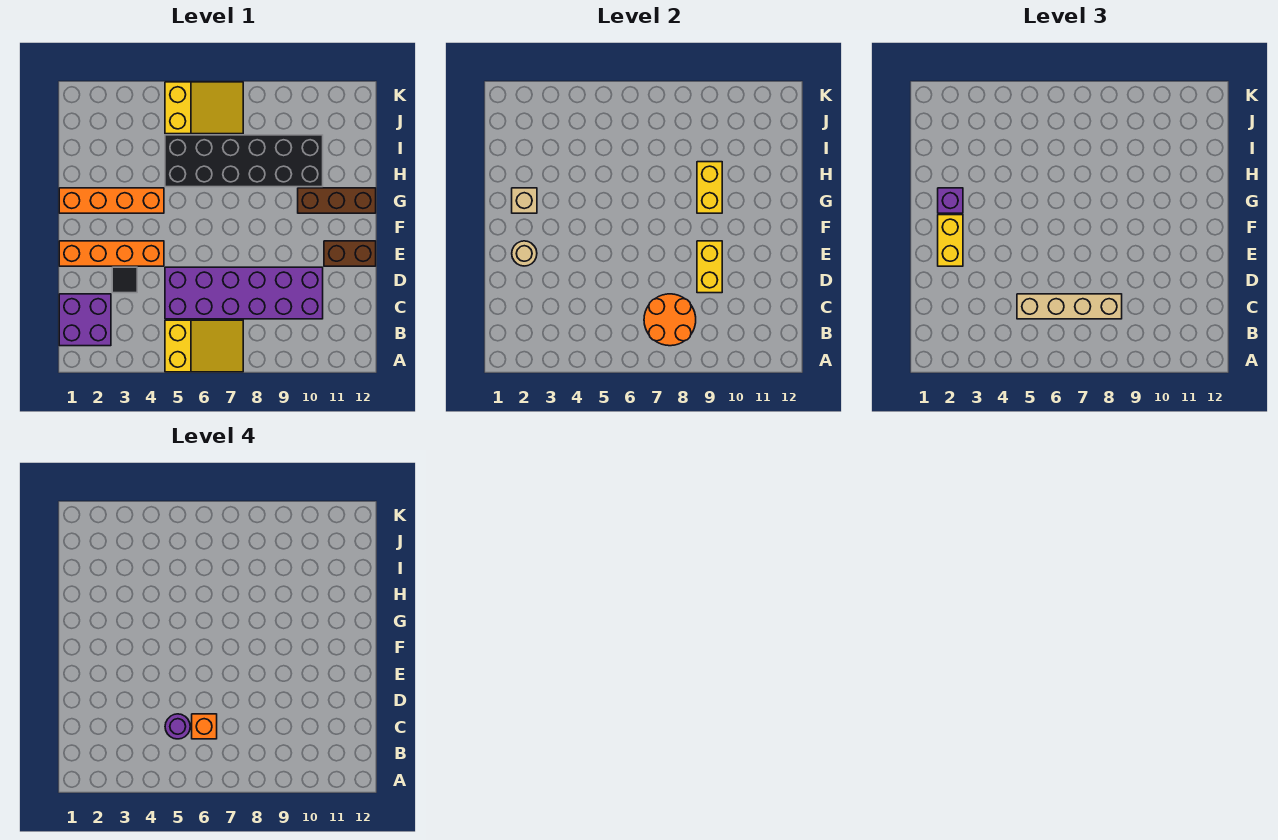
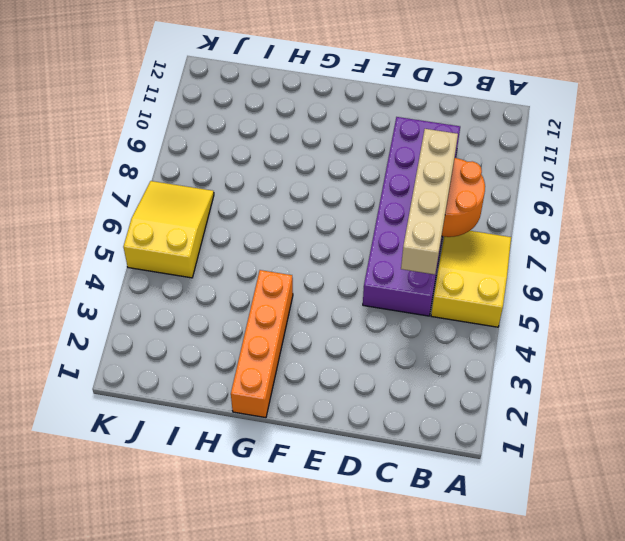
none -> purple brick B1:C2 level 1
none -> black tile D3 level 1
none -> orange brick E1:E4 level 1

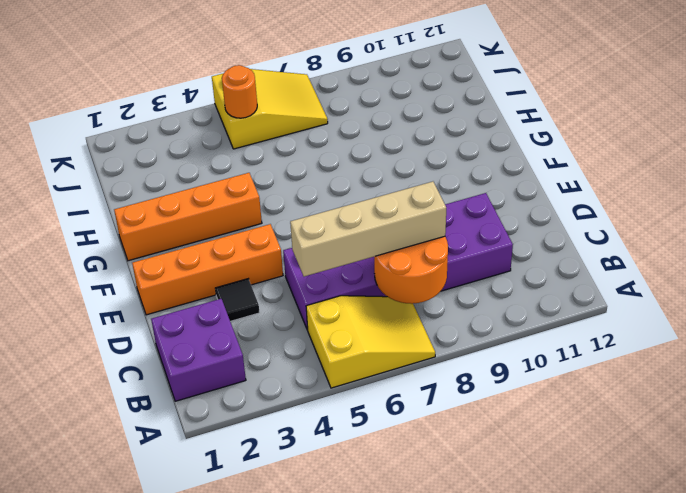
orange round brick J5 level 2 -> none
none -> brown brick E11:E12 level 1
none -> brown brick G10:G12 level 1
none -> black brick H5:I10 level 1

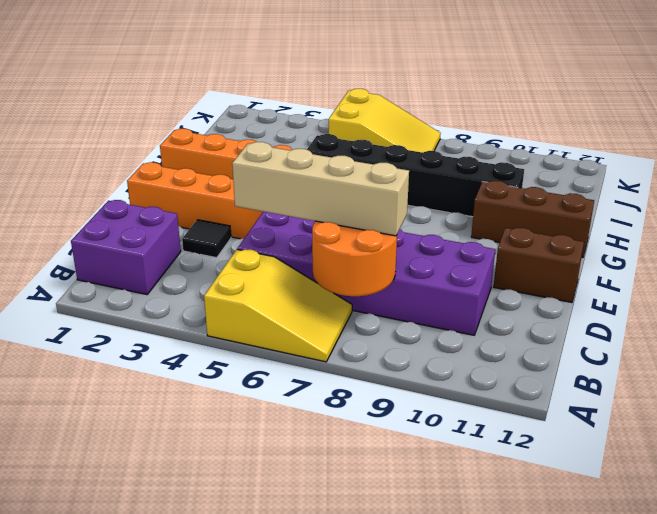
black brick H5:H10 level 1 -> black brick H5:I10 level 1
none -> yellow brick D9:E9 level 2
none -> tan round brick E2 level 2
none -> tan brick G2 level 2

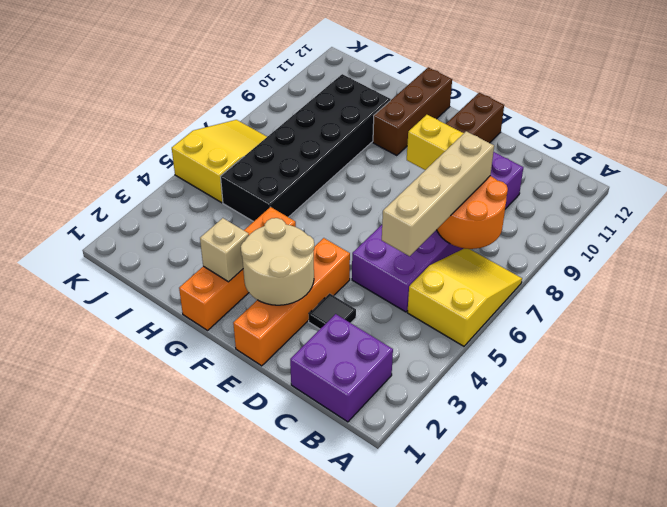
tan round brick E2:F3 level 2 -> tan round brick E2 level 2
none -> yellow brick G9:H9 level 2
none -> yellow brick E2:F2 level 3
none -> purple brick G2 level 3

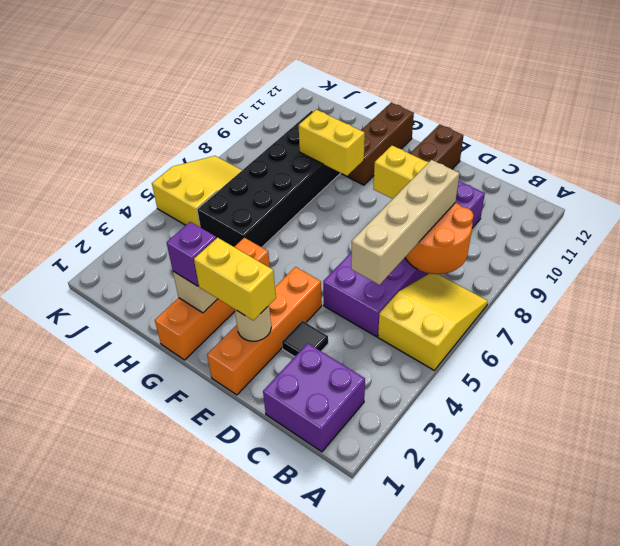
none -> purple round brick C5 level 4
none -> orange brick C6 level 4

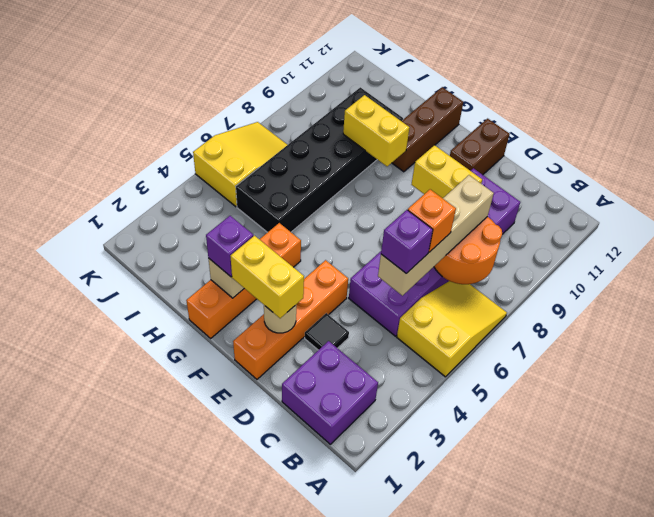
purple brick C5 level 4 -> purple round brick C5 level 4

